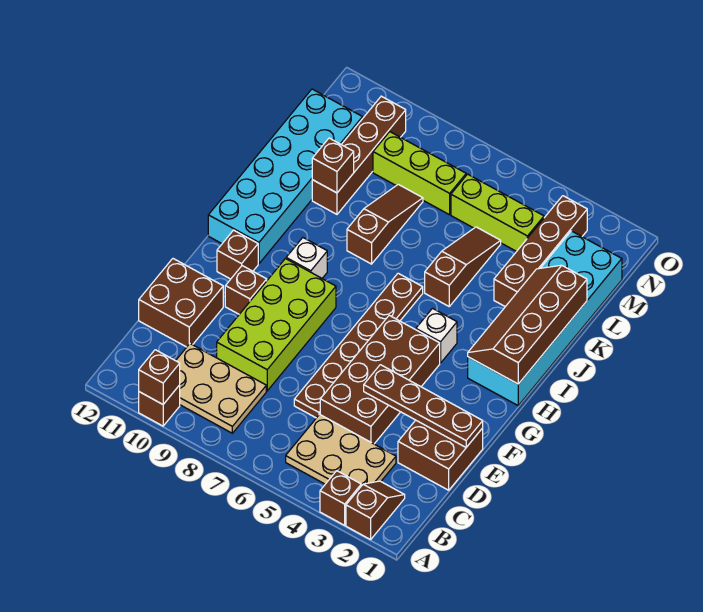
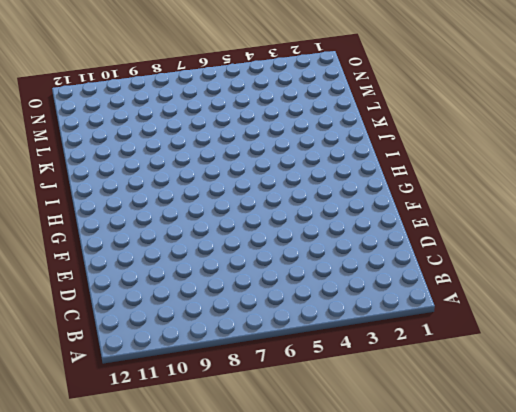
none -> brown slope A2:B2 level 1 top A
none -> brown brick A3 level 1
none -> brown brick A10 level 1

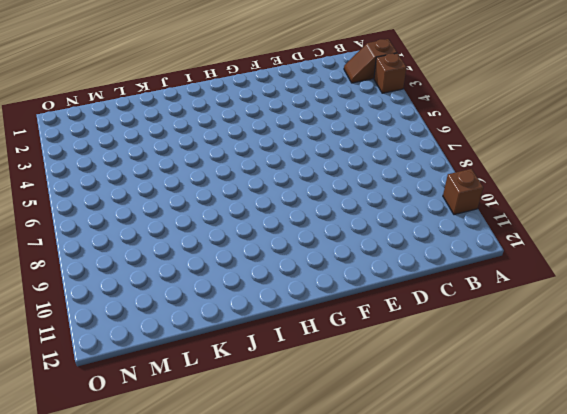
none -> tan plate B3:C5 level 1
none -> tan plate B8:C10 level 1
none -> brown brick D1:E2 level 1

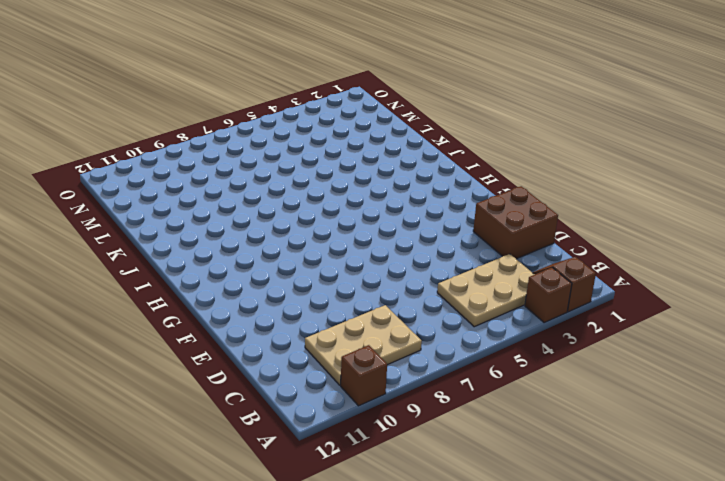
none -> brown brick D4:G5 level 1
none -> brown plate D6:I6 level 1
none -> lime brick D8:G9 level 1

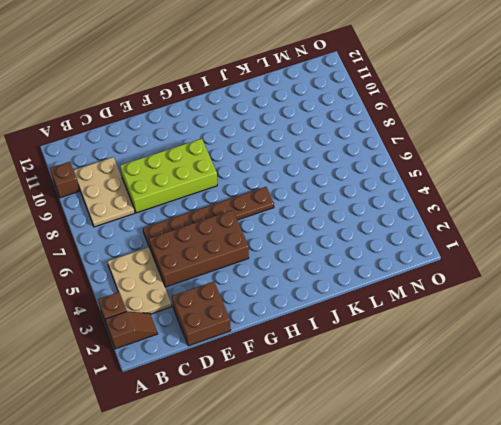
none -> brown brick D11:E12 level 1
none -> brown brick F10 level 1
none -> brown brick G11 level 1

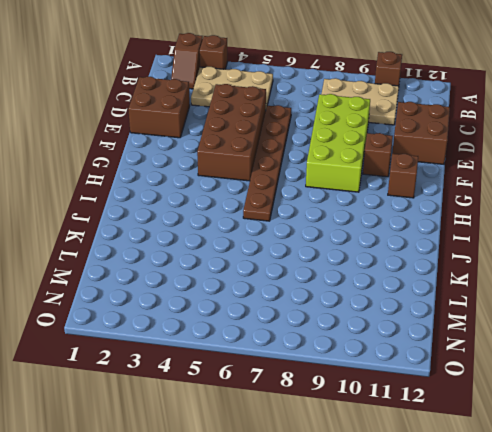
none -> cyan brick H1:M2 level 1
none -> white brick H4 level 1
none -> white brick H9 level 1

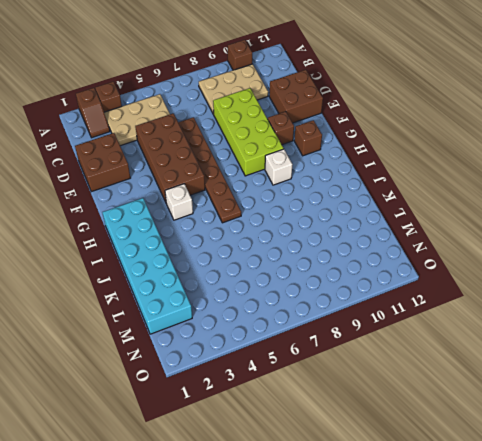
none -> cyan brick H11:M12 level 1
none -> brown slope J5:L5 level 1 top J
none -> brown slope J8:L8 level 1 top J

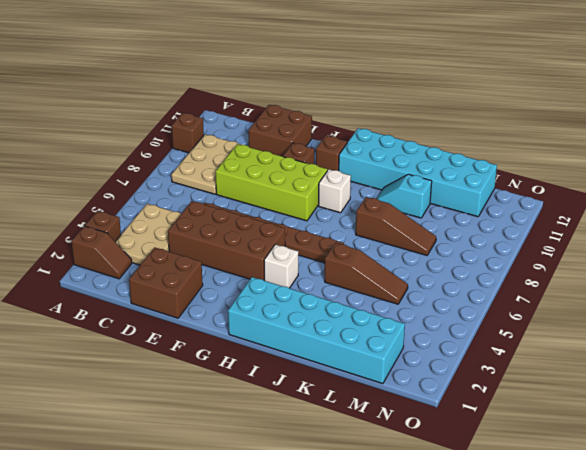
cyan slope J10:K10 level 1 top K -> brown brick K10:N10 level 1
none -> brown brick K3:N3 level 1
none -> lime brick M4:M6 level 1
none -> lime brick M7:M9 level 1

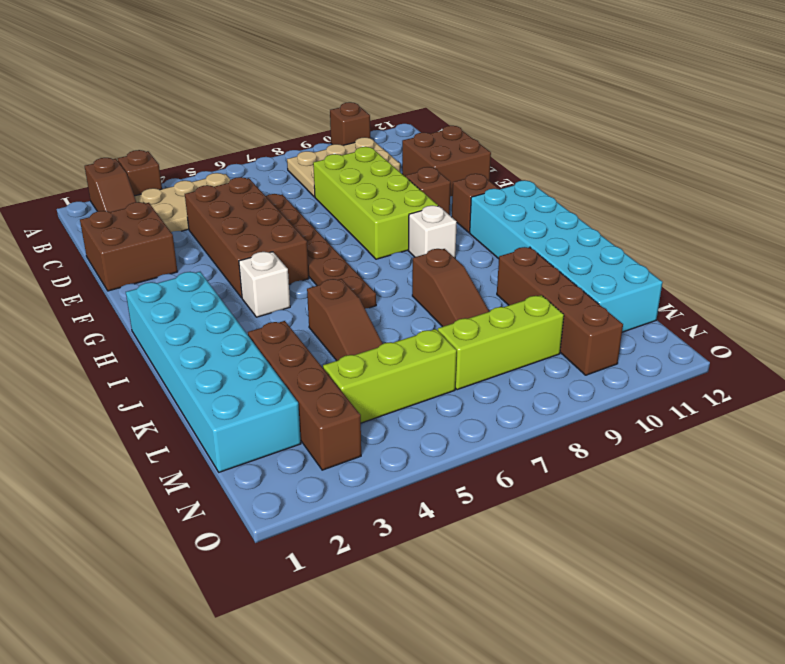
none -> brown brick A10 level 2
none -> brown plate E1:E4 level 2
none -> brown slope H1:K2 level 2 top 1

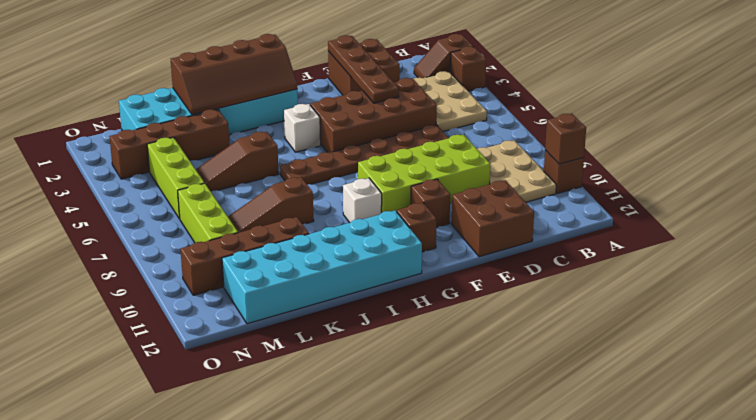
none -> brown brick K10 level 2

